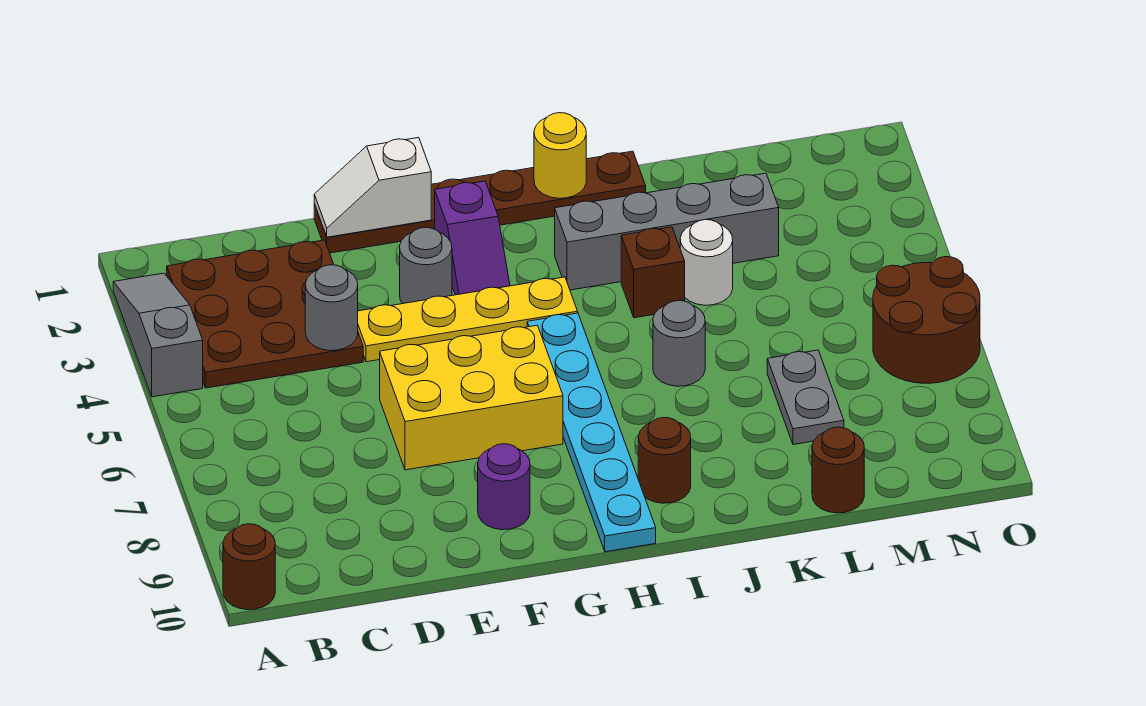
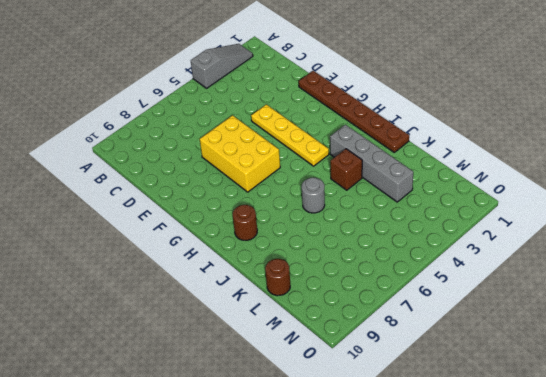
none -> brown round brick A10 level 1
none -> brown plate B2:D4 level 1
none -> grey round brick F3 level 1

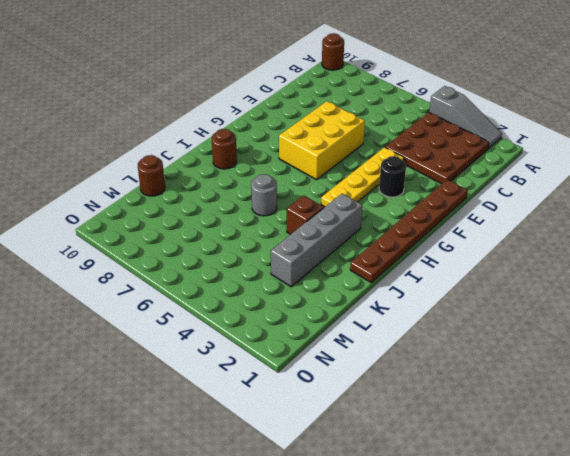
black round brick F3 level 1 -> grey round brick F3 level 1
none -> purple round brick F9 level 1
none -> purple slope G2:G3 level 1 top 2
none -> cyan plate H5:H10 level 1

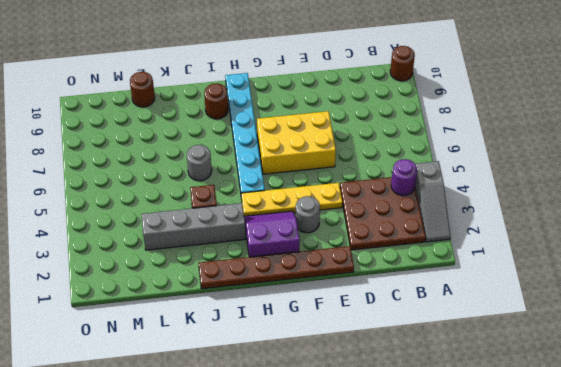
purple round brick B4 level 2 -> purple round brick F9 level 1
purple slope G2:H3 level 1 top 2 -> purple slope G2:G3 level 1 top 2
none -> white round brick K4 level 1
none -> grey plate L7:L8 level 1
none -> brown round brick N6:O7 level 1

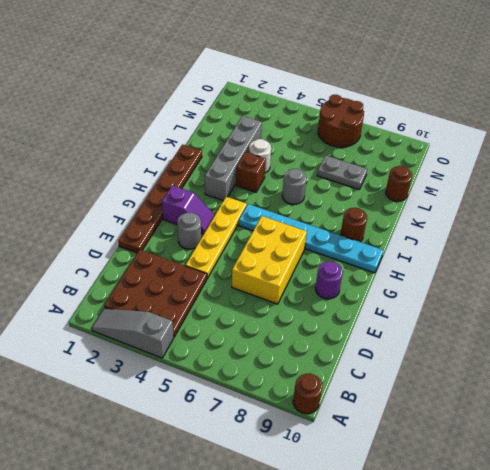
none -> grey round brick D4 level 2
none -> white slope E1:F1 level 2 top F
none -> yellow round brick I1 level 2

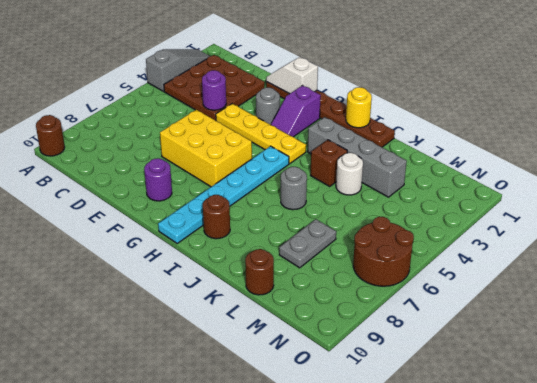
purple round brick D4 level 2 -> grey round brick D4 level 2

